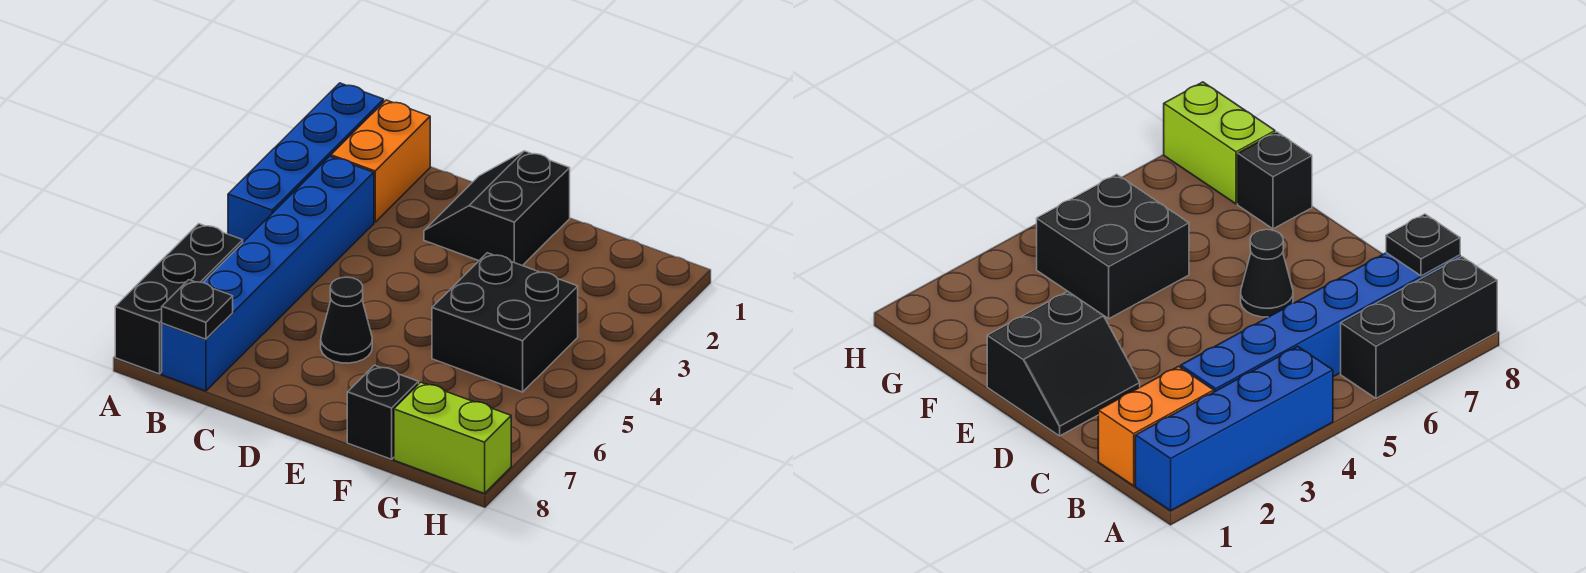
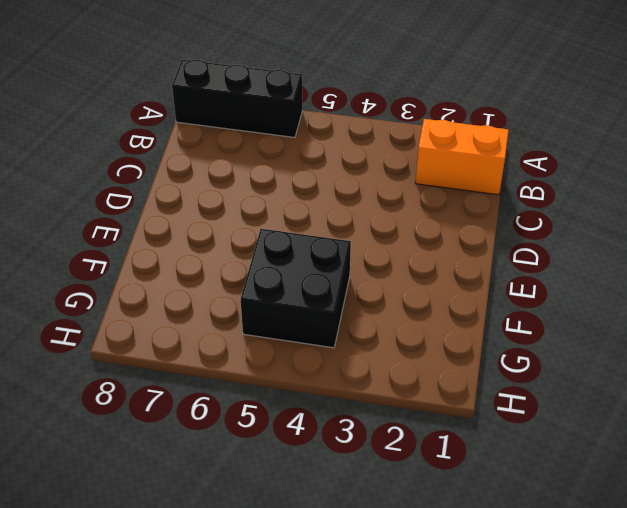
none -> blue brick A1:A4 level 1
none -> blue brick B3:B8 level 1

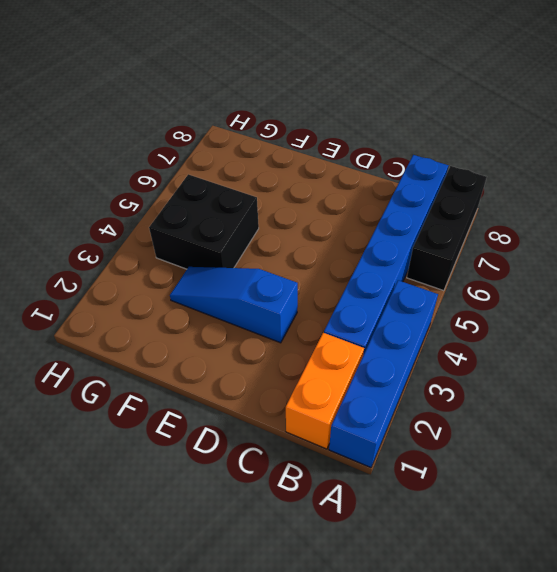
blue slope D3:F3 level 1 top D -> none
none -> black slope D1:E2 level 1 top E
none -> black cone D6 level 1

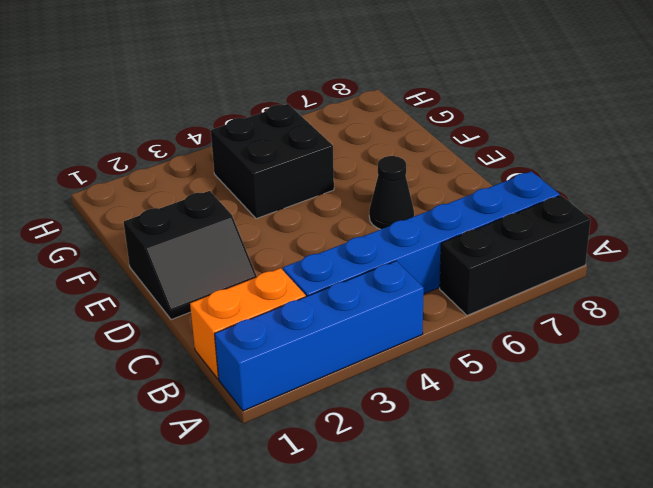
none -> black brick F8 level 1
none -> lime brick G8:H8 level 1

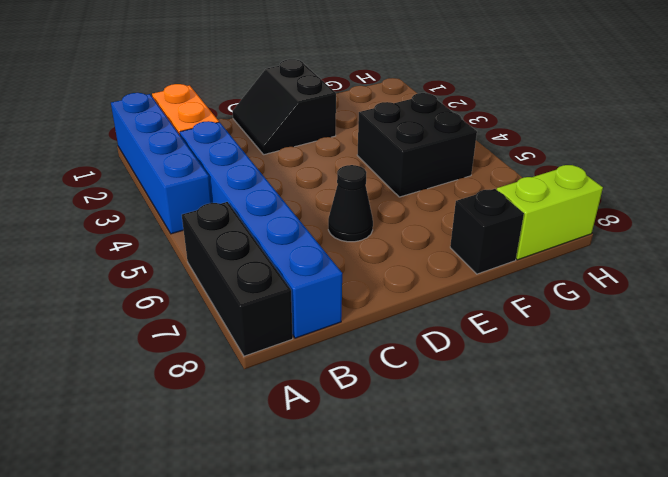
none -> black plate B8 level 2

